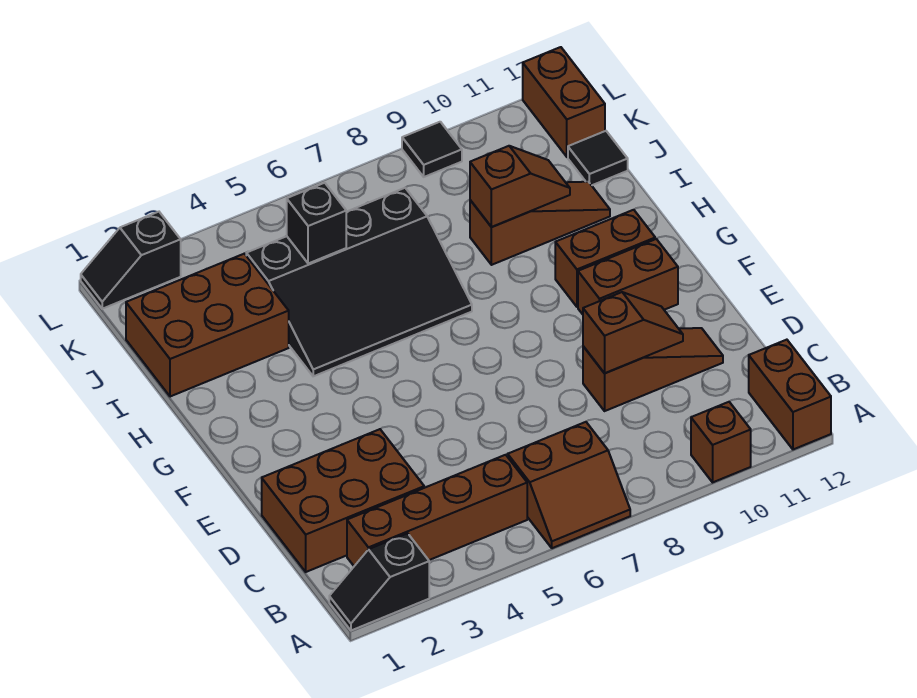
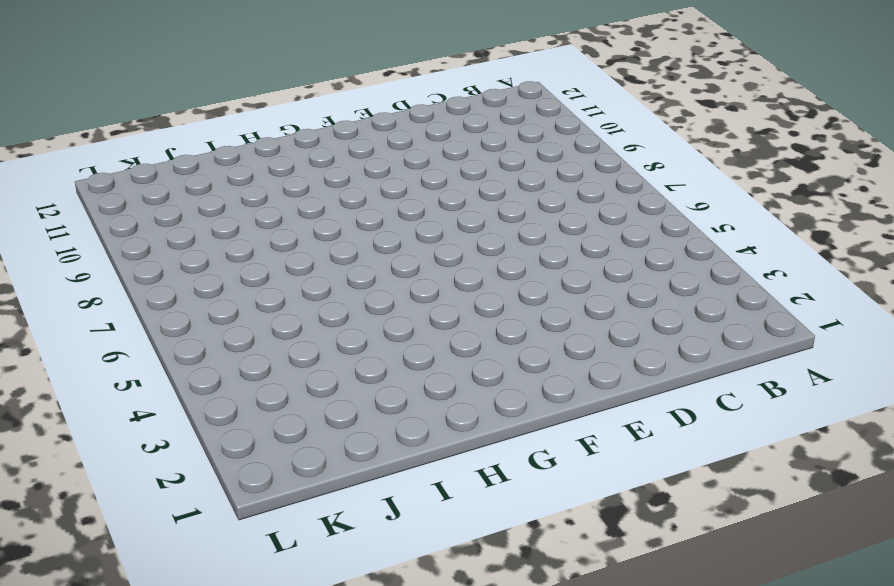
none -> black slope A1:A2 level 1 top 2
none -> brown slope A6:B7 level 1 top B
none -> brown brick A10 level 1

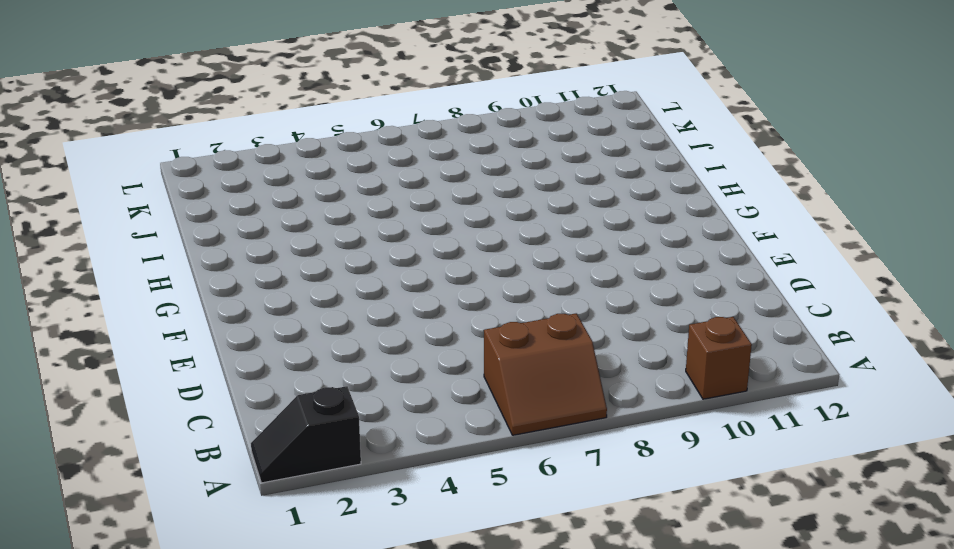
none -> brown brick A12:B12 level 1
none -> brown brick B2:B5 level 1
none -> brown brick C1:D3 level 1

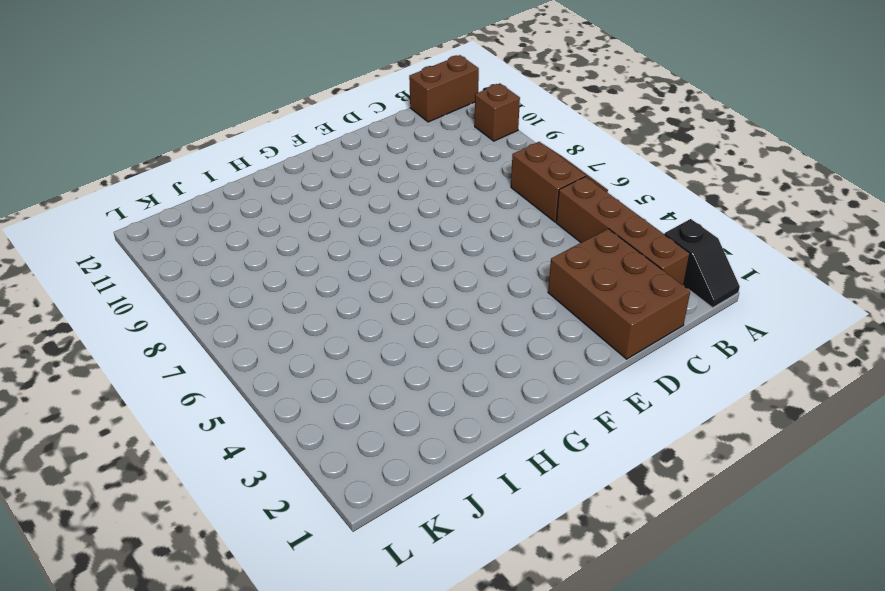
none -> brown slope D9:D11 level 1 top 9
none -> brown brick F10:F11 level 1
none -> brown brick G10:G11 level 1

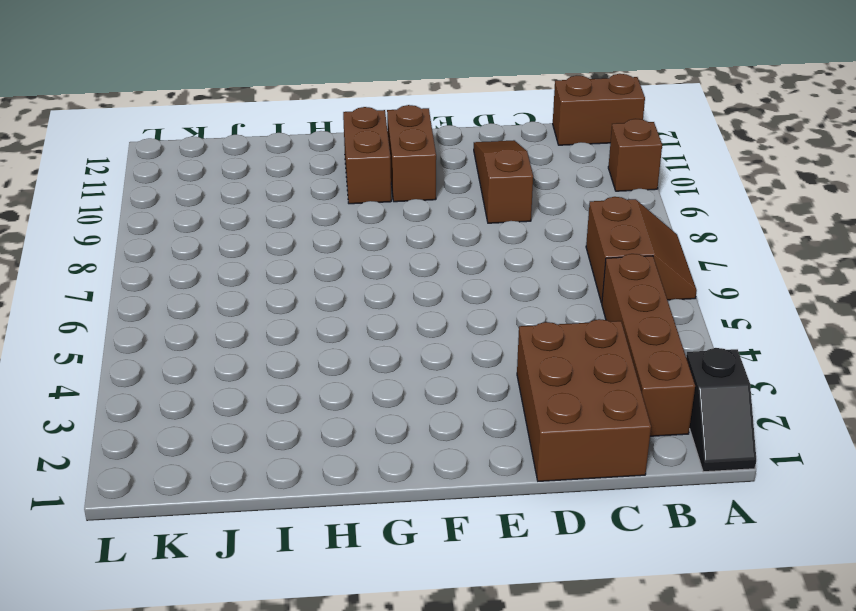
none -> black slope H4:J7 level 1 top J
none -> brown brick I1:J3 level 1
none -> brown slope I9:I11 level 1 top 9

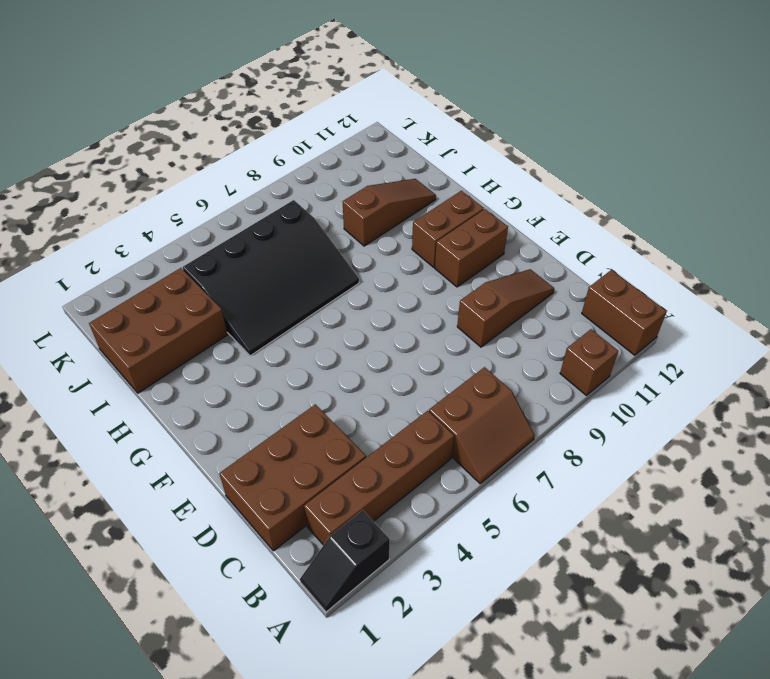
none -> black tile J12 level 1
none -> brown brick K12:L12 level 1
none -> black slope L1:L2 level 1 top 2

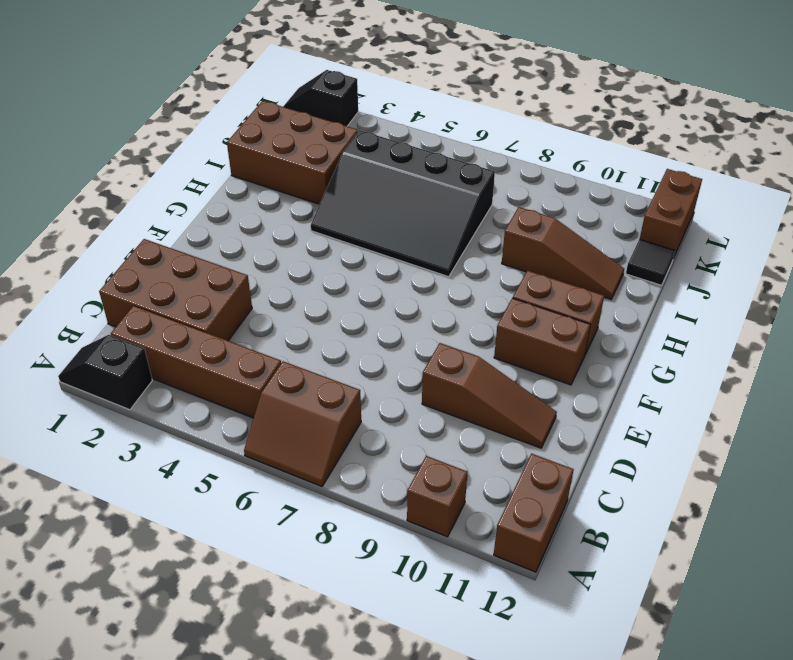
none -> black tile L9 level 1
none -> brown slope D9:D10 level 2 top 9
none -> brown slope I9:I10 level 2 top 9

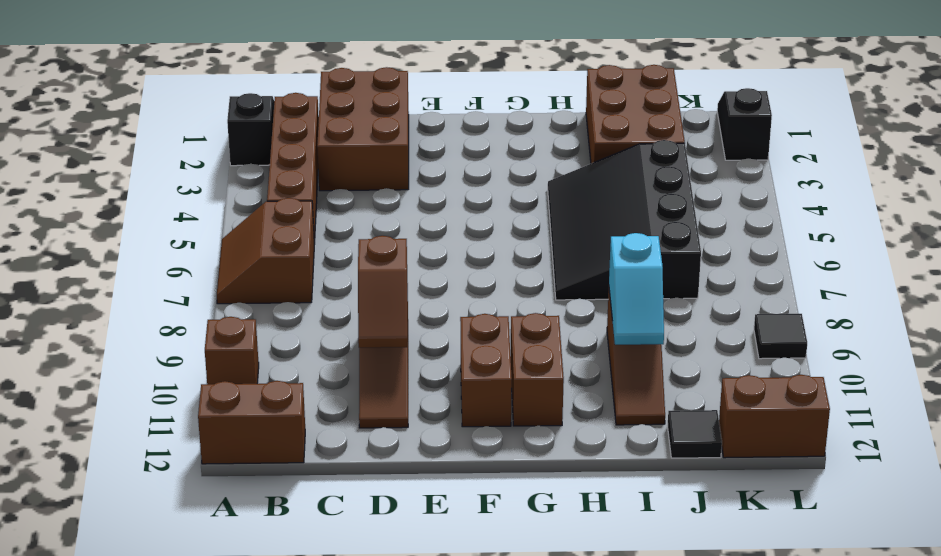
cyan slope I9:I10 level 2 top 9 -> brown slope I9:I10 level 2 top 9
none -> black brick J5 level 2

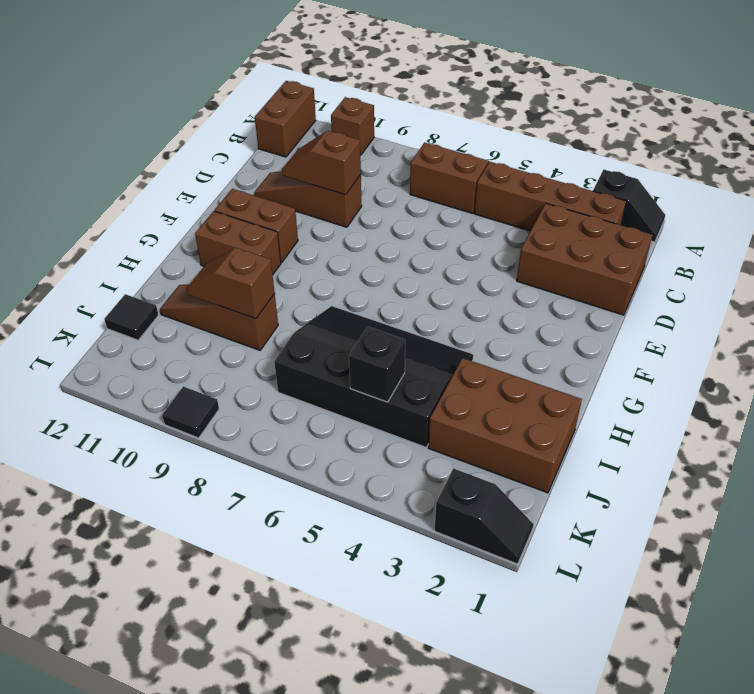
none -> brown brick K12:L12 level 1

